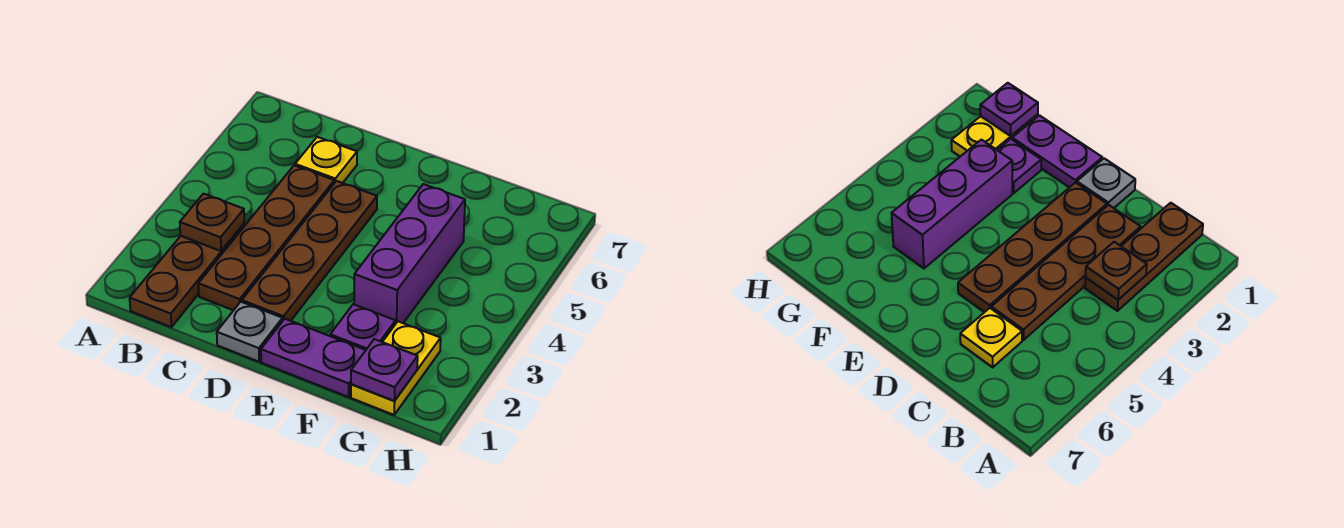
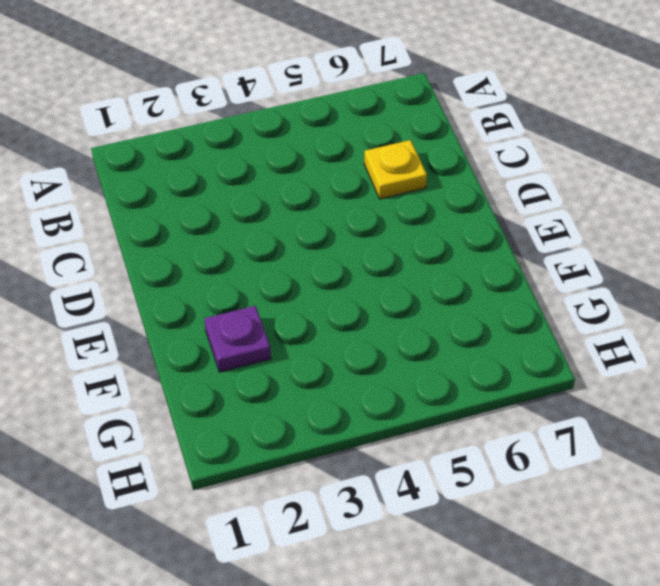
none -> brown plate B1:B3 level 1
none -> brown plate C2:C5 level 1

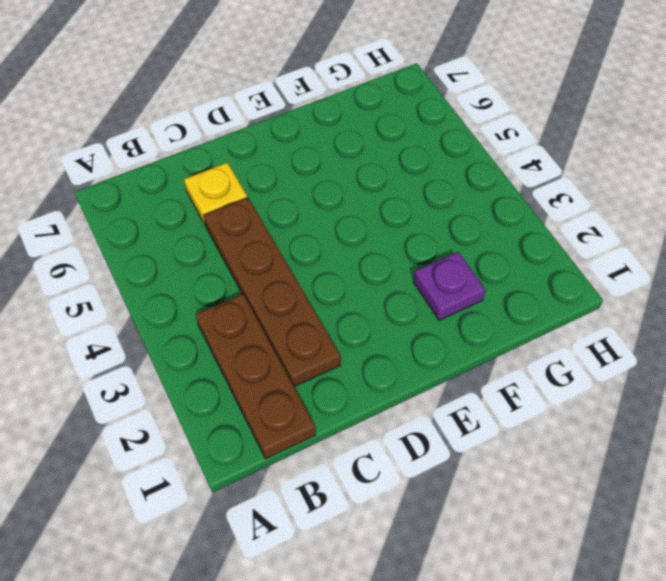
none -> grey plate D1 level 1
none -> brown plate D2:D5 level 1

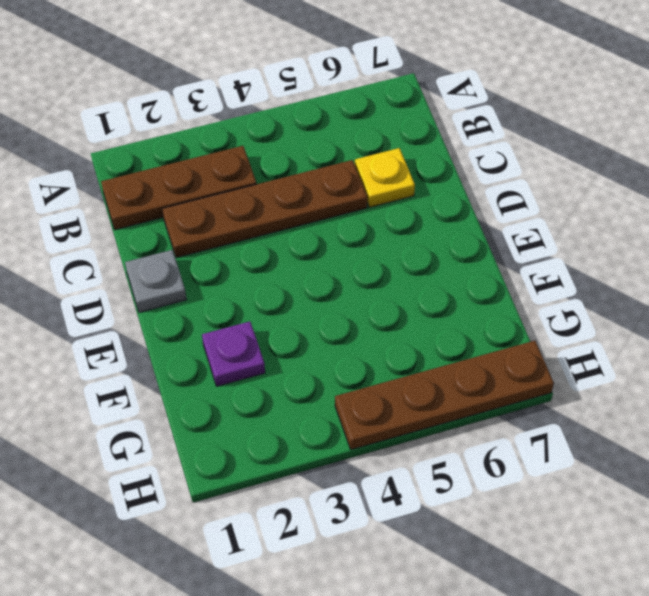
brown plate H4:H7 level 1 -> brown plate D2:D5 level 1
none -> purple plate E1:F1 level 1
none -> purple brick F3:F5 level 1

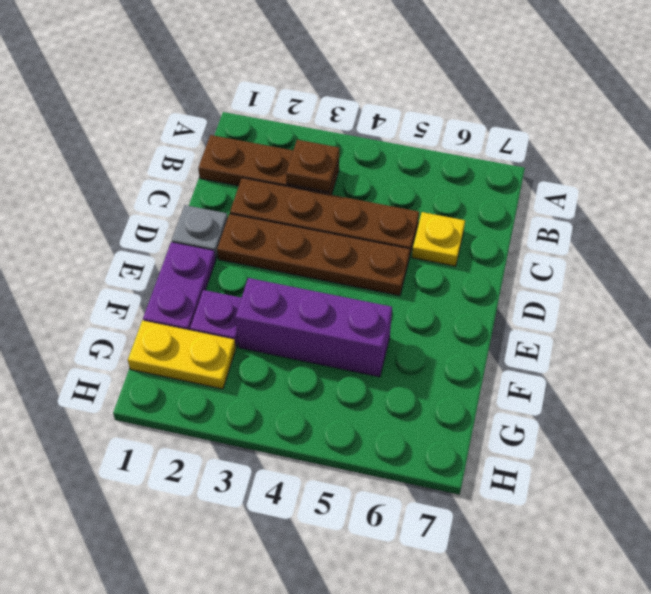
none -> purple plate G1 level 2

